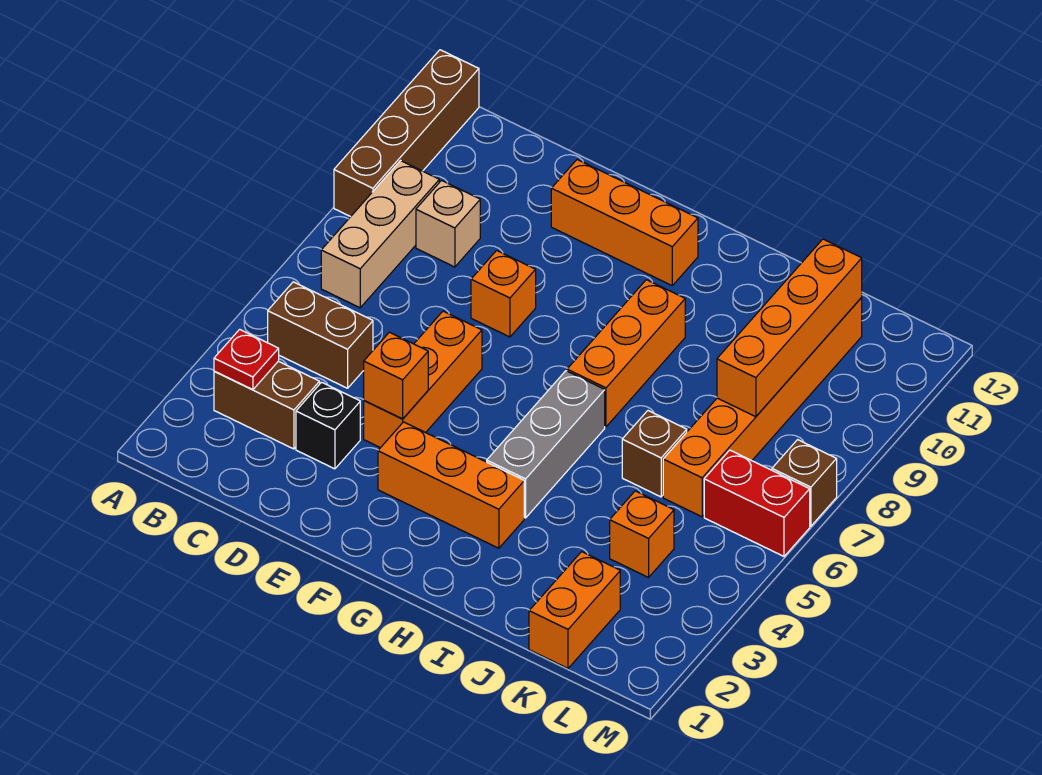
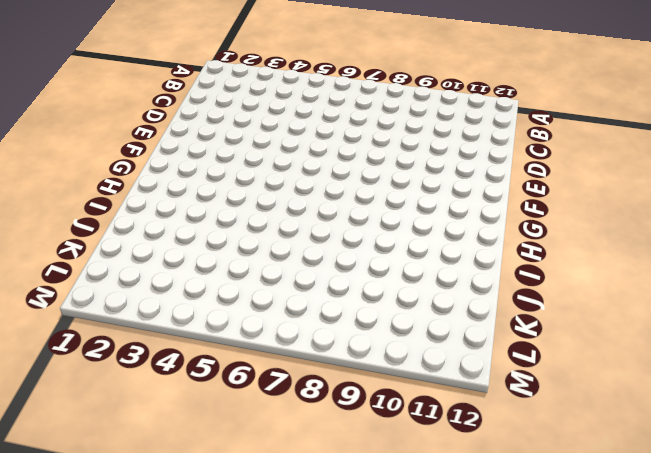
none -> brown brick A9:A12 level 1
none -> brown brick B3:C3 level 1
none -> brown brick B5:C5 level 1

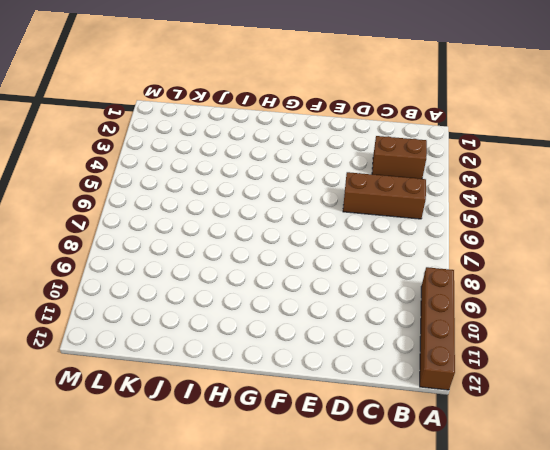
brown brick B5:D5 level 1 -> brown brick B5:C5 level 1
none -> tan brick B7:B9 level 1
none -> tan brick C9 level 1
none -> black brick D3 level 1

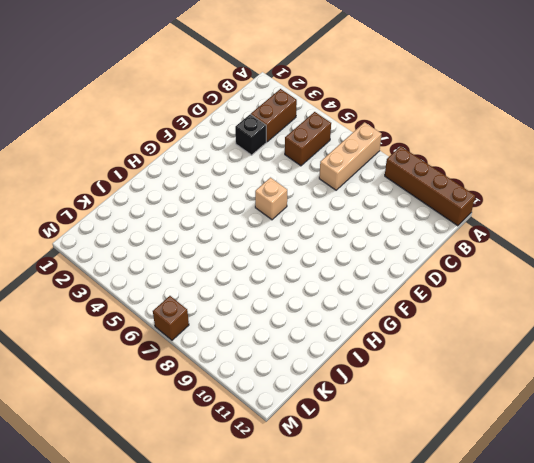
tan brick A7:C7 level 1 -> tan brick B7:B9 level 1
tan brick F6 level 1 -> tan brick C9 level 1
none -> orange brick E4:E6 level 1
none -> orange brick E8 level 1
none -> orange brick E11:G11 level 1

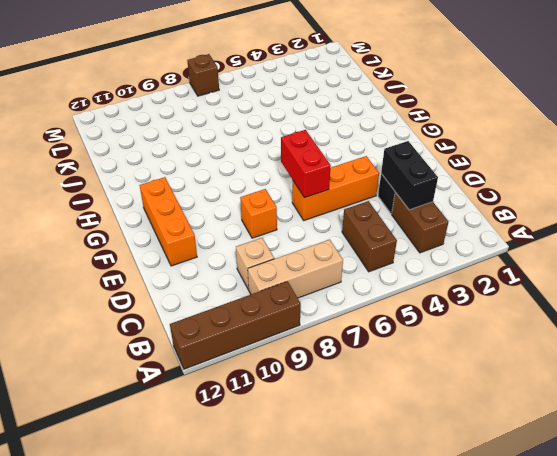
black brick C3:D3 level 2 -> none
red brick E6:F6 level 2 -> red brick L6:M6 level 1
none -> orange brick F3:H3 level 1
none -> grey brick H4:H6 level 1
none -> orange brick H7:H9 level 1

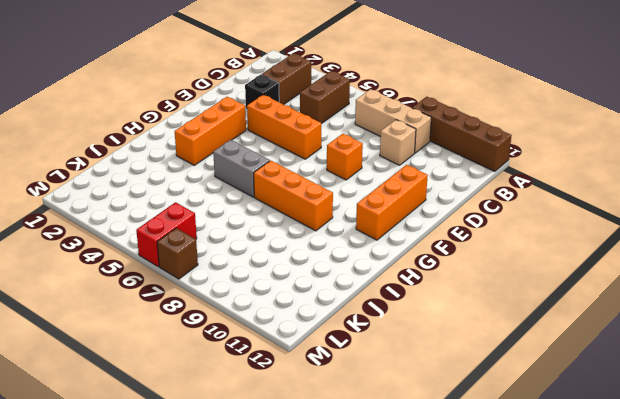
grey brick H5:H6 level 1 -> grey brick H4:H6 level 1
none -> brown brick J6 level 1
none -> orange brick K1:K2 level 1
none -> orange brick K4 level 1

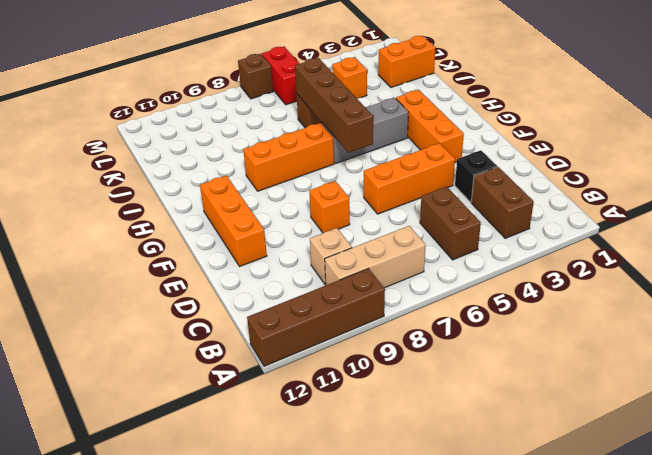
brown brick G6:J6 level 2 -> none
none -> orange brick K6:K11 level 1
none -> red plate B3 level 2
none -> orange brick E4 level 2

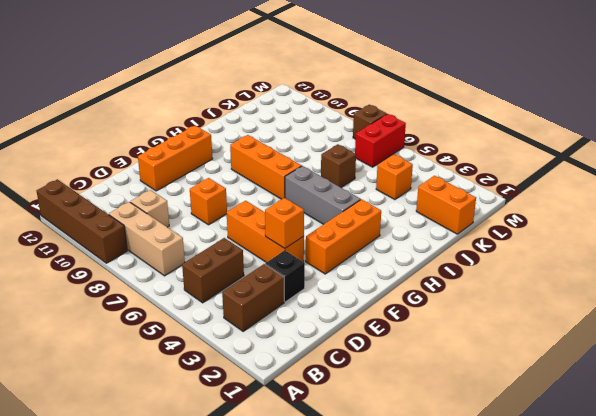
none -> orange brick K6:K11 level 1
none -> red plate B3 level 2
none -> orange brick K8:K11 level 2

